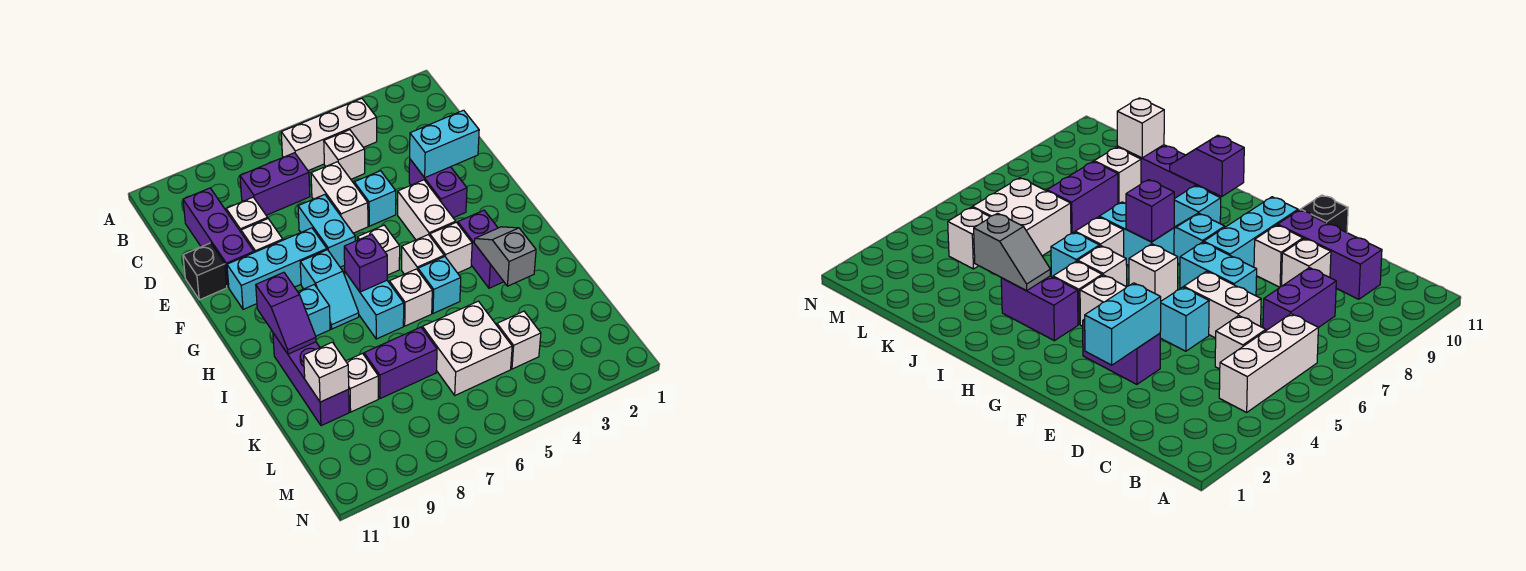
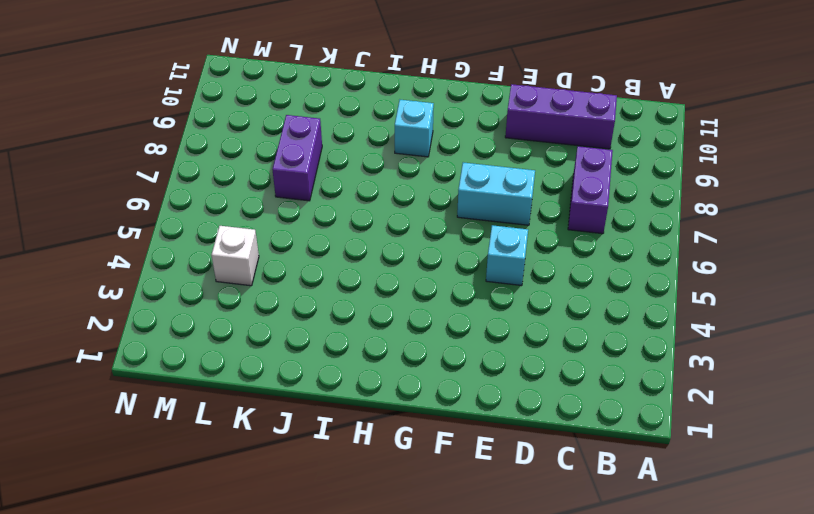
none -> white brick B4:B6 level 1
none -> white brick C5 level 1
none -> white brick D6:E6 level 1
none -> white brick D9 level 1

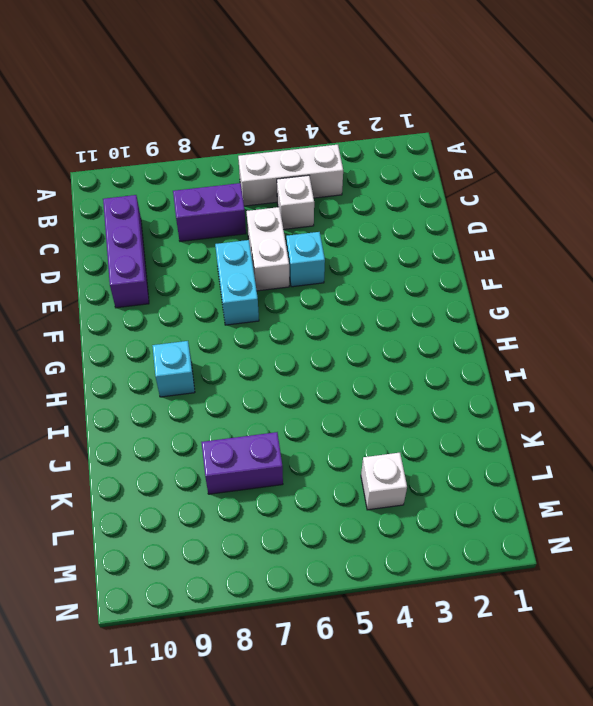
none -> white brick D9 level 1
none -> purple brick E3:F3 level 1
none -> white brick E9 level 1
none -> black brick E11 level 1

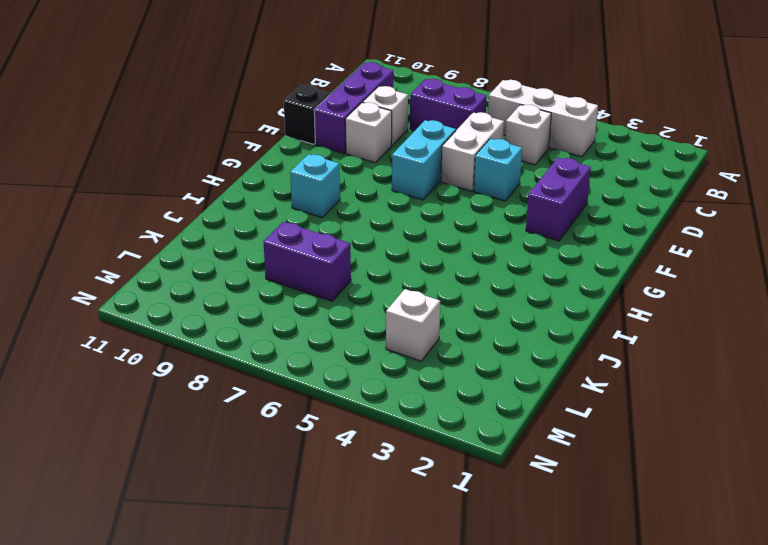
none -> white brick F4:G4 level 1
none -> cyan brick F8:F10 level 1
none -> white brick G6 level 1
none -> cyan slope G8:H8 level 1 top G

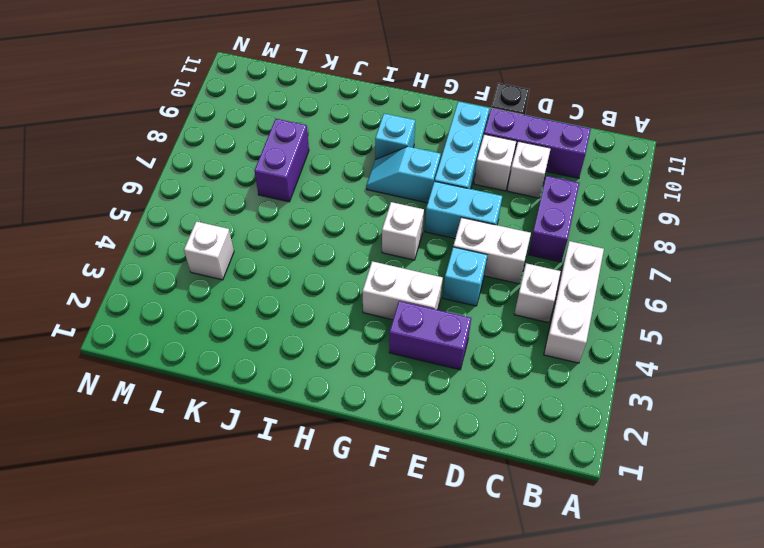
none -> purple brick H3:I3 level 1
none -> white brick H4 level 1
none -> white brick H5 level 1
none -> cyan brick H7:I7 level 1

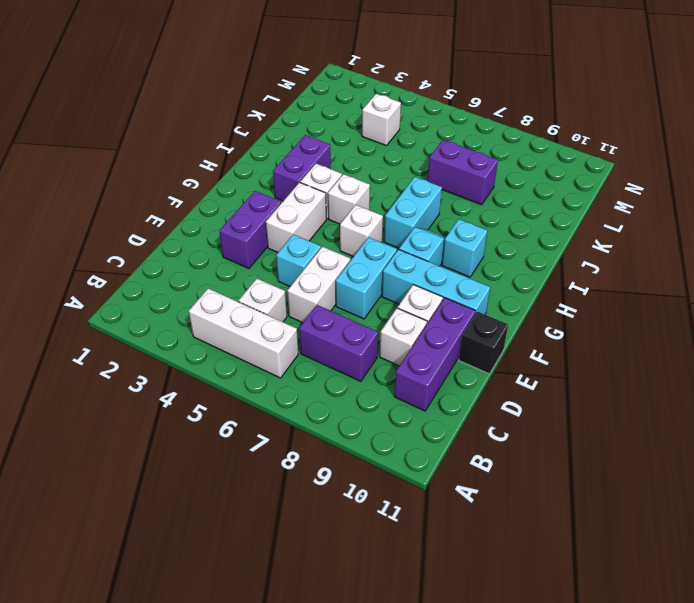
none -> cyan brick I5 level 1
none -> white brick I6 level 1
none -> purple brick I10:K10 level 1
none -> white brick K5:L6 level 1

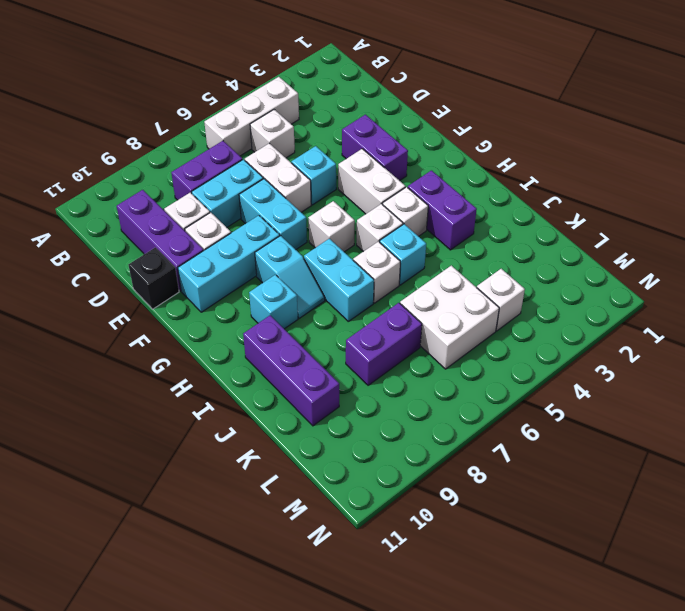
cyan brick D7:D8 level 1 -> cyan brick E2:E3 level 2
none -> white brick K9 level 1
none -> purple brick H7 level 2
none -> purple slope H10:I10 level 2 top H
none -> grey slope I3:J3 level 2 top J

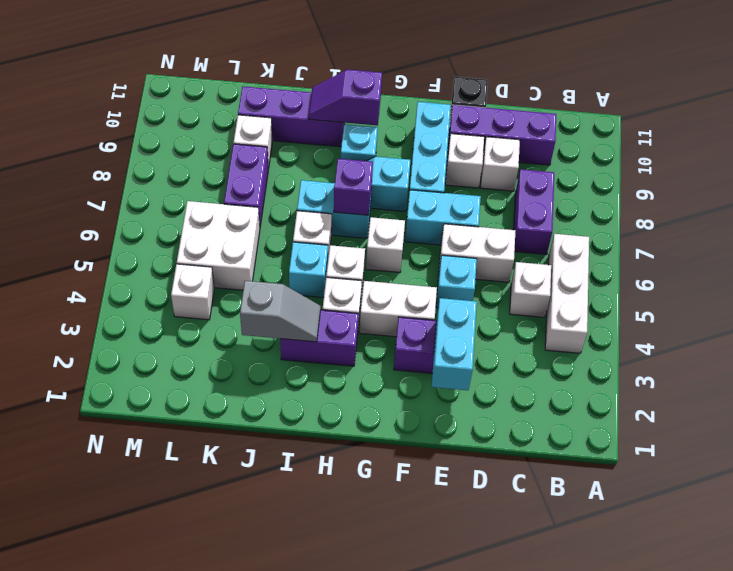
none -> white brick K10 level 2

